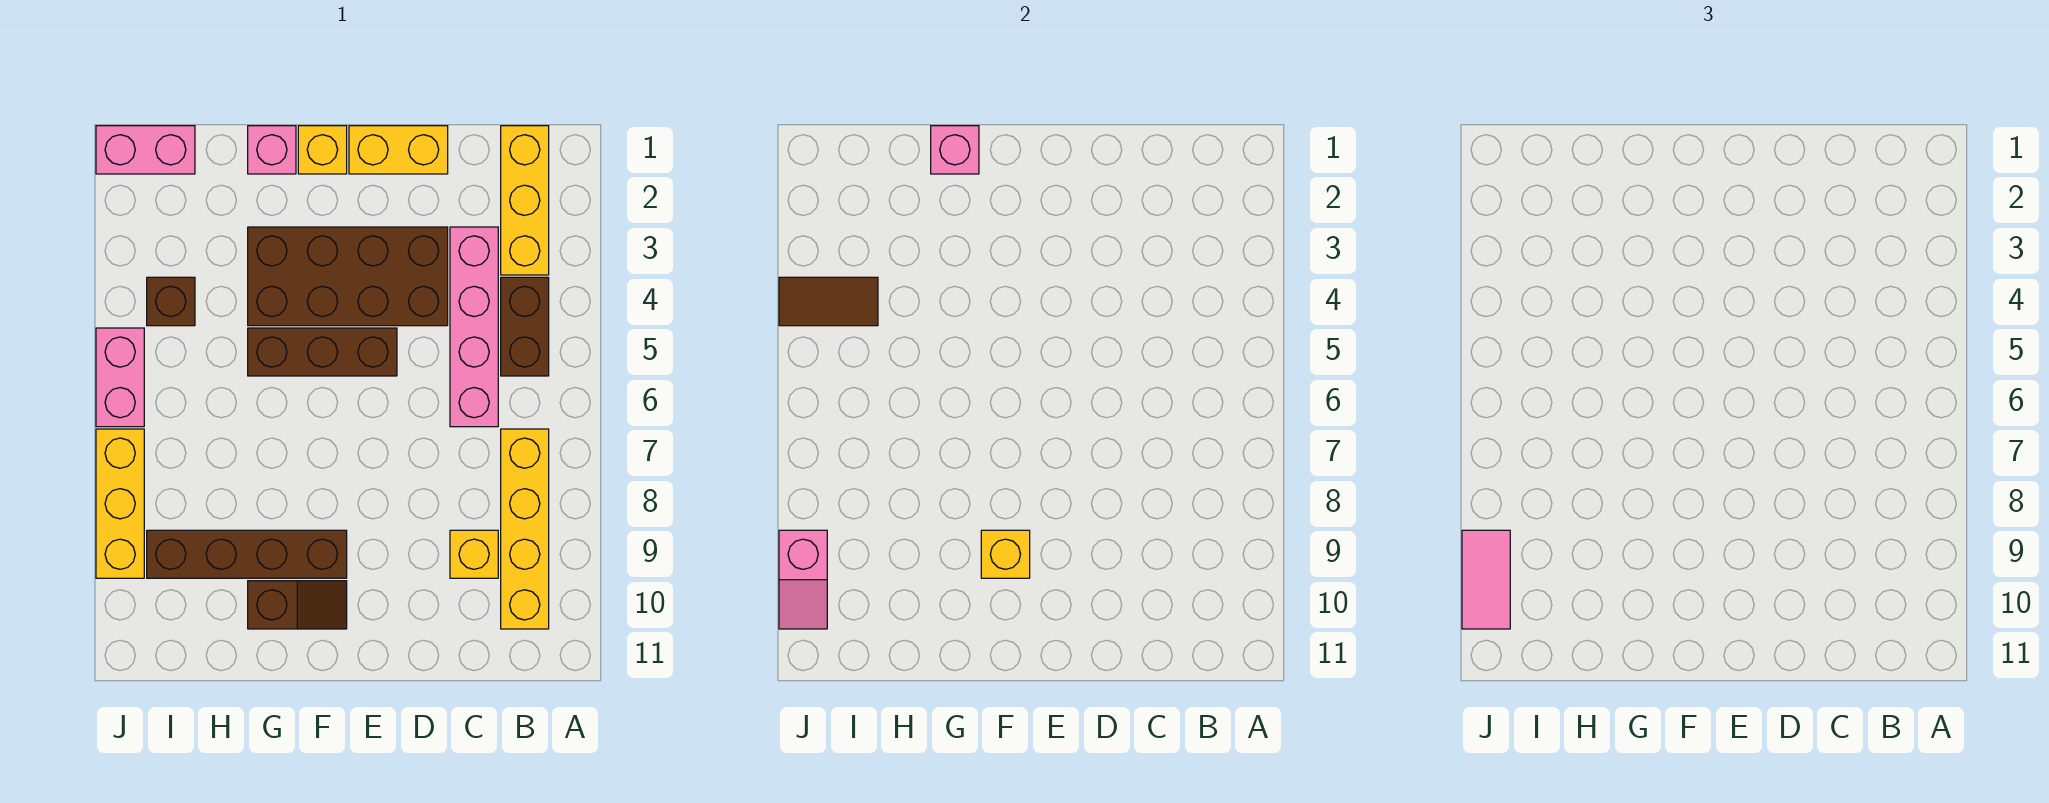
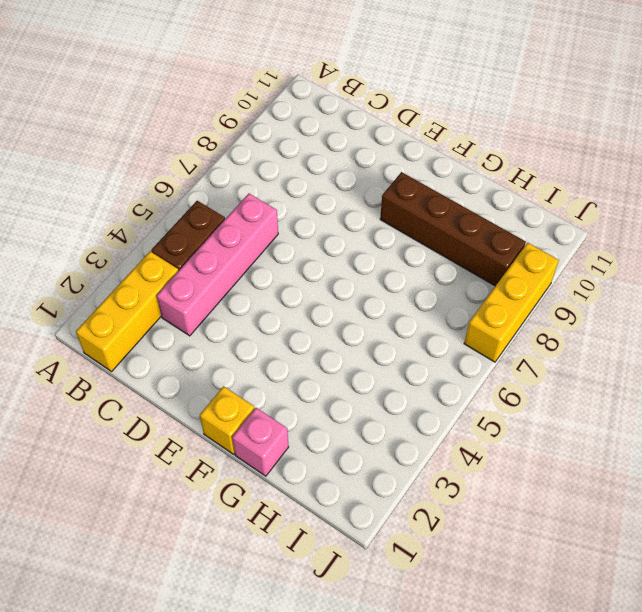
none -> yellow brick B7:B10 level 1
none -> yellow brick C9 level 1
none -> yellow brick D1:E1 level 1

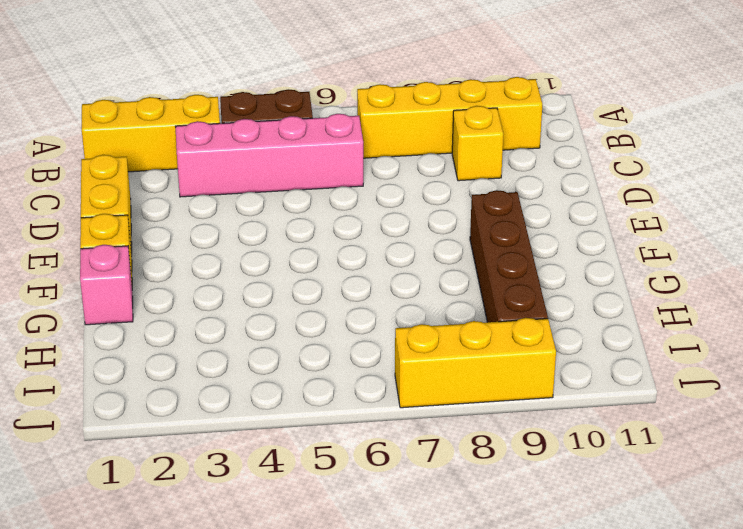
none -> brown brick D3:G4 level 1
none -> brown brick E5:G5 level 1
none -> brown slope F10:G10 level 1 top G

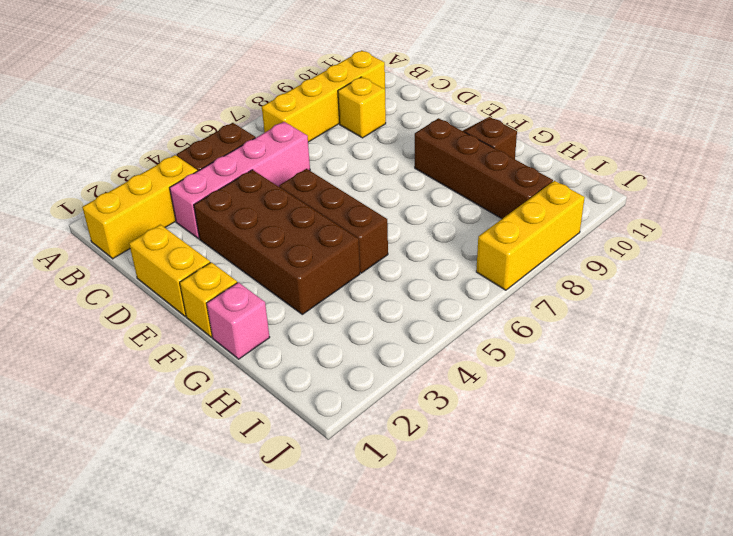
none -> pink brick I1:J1 level 1
none -> brown brick I4 level 1
none -> pink brick J5:J6 level 1

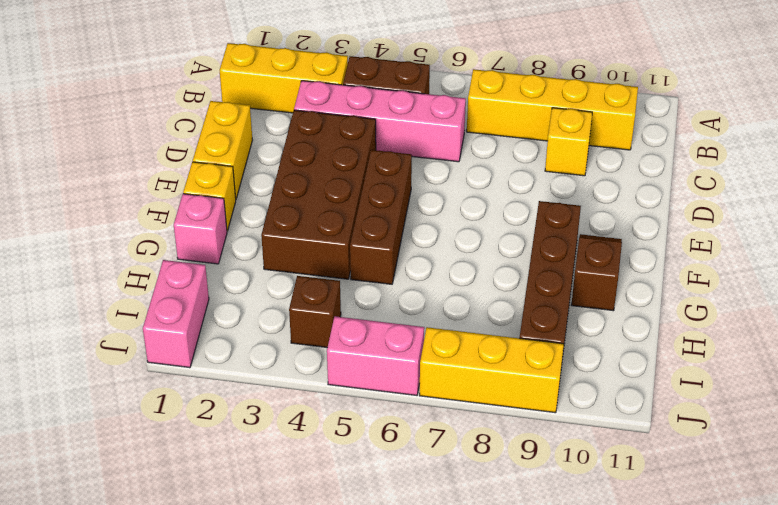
none -> yellow brick F9 level 2
none -> pink brick G1 level 2
none -> brown tile I4:J4 level 2

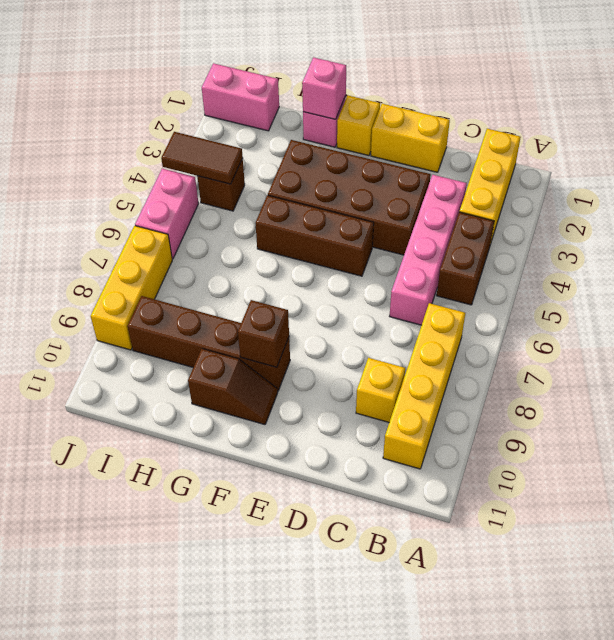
brown brick F9 level 2 -> yellow brick F9 level 2
none -> pink slope J9:J10 level 2 top 9
none -> pink tile J9:J10 level 3

